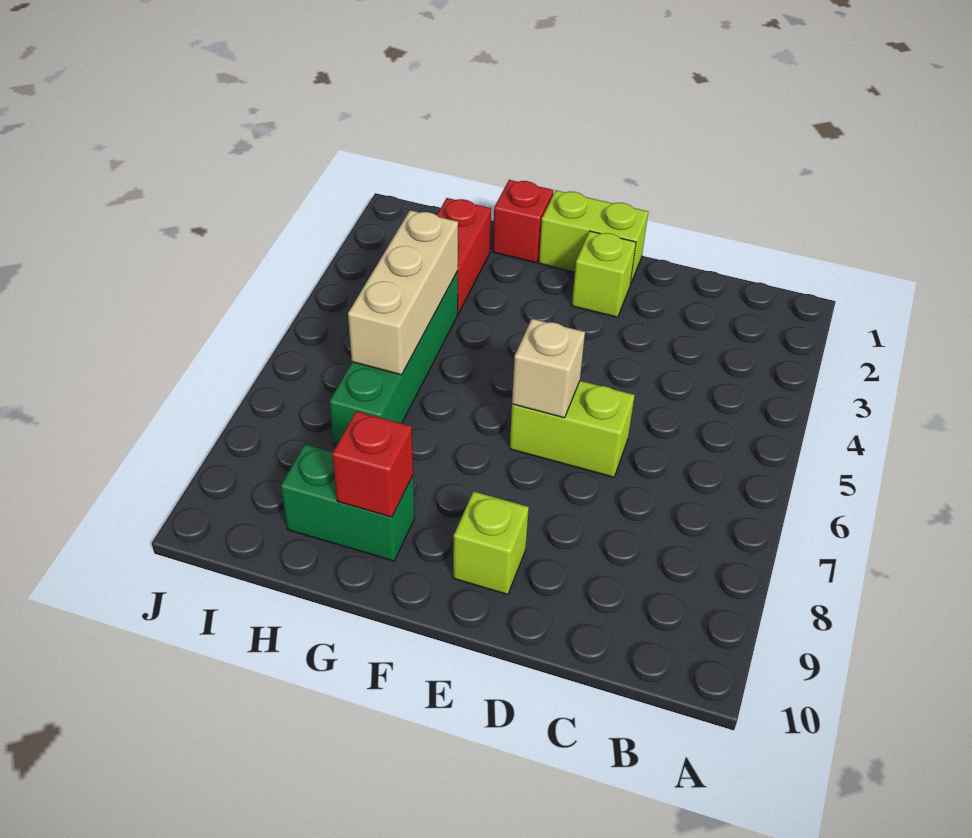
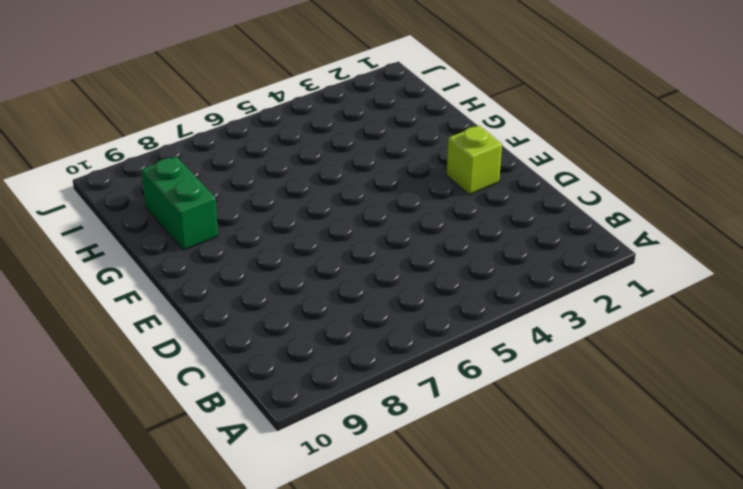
none -> lime brick D6:E6 level 1
none -> lime brick E1:F1 level 1

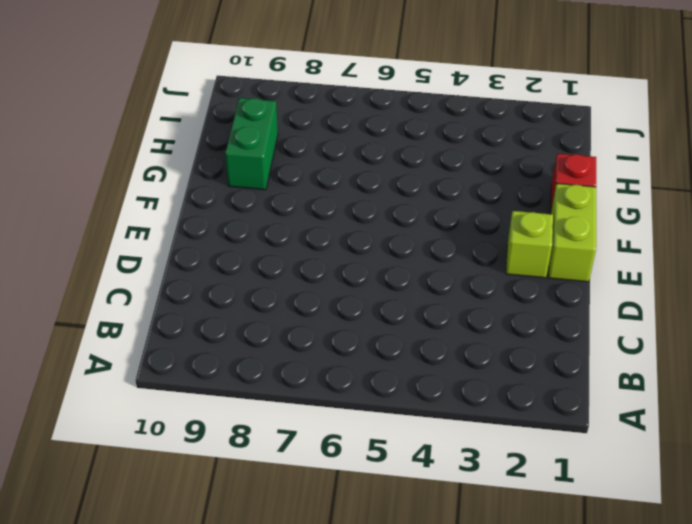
none -> lime brick D6:E6 level 1
none -> lime brick E9 level 1

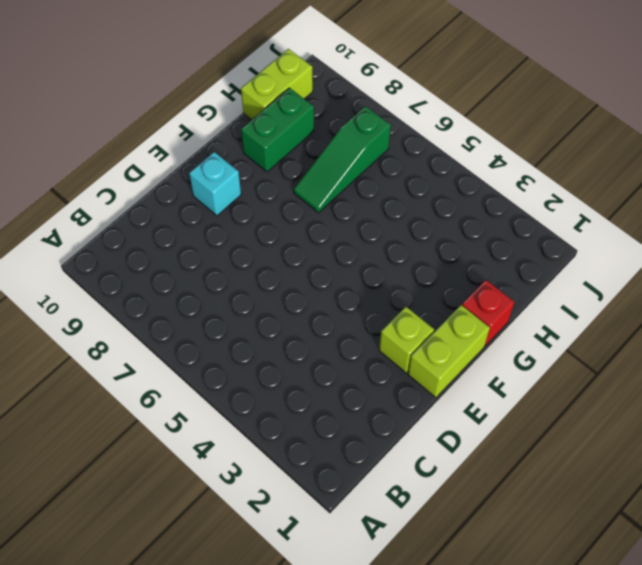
cyan brick E9 level 1 -> lime brick E9 level 1
green slope G7:I7 level 1 top I -> green brick H4:H7 level 1
lime brick H10:I10 level 1 -> lime brick D6:E6 level 1
none -> red brick H2:H3 level 1
none -> tan brick E6 level 2

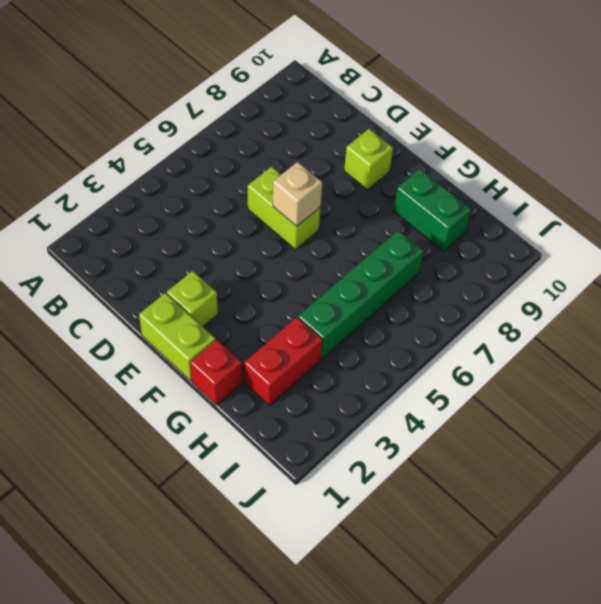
none -> red brick G9 level 2
none -> tan brick H4:H6 level 2

